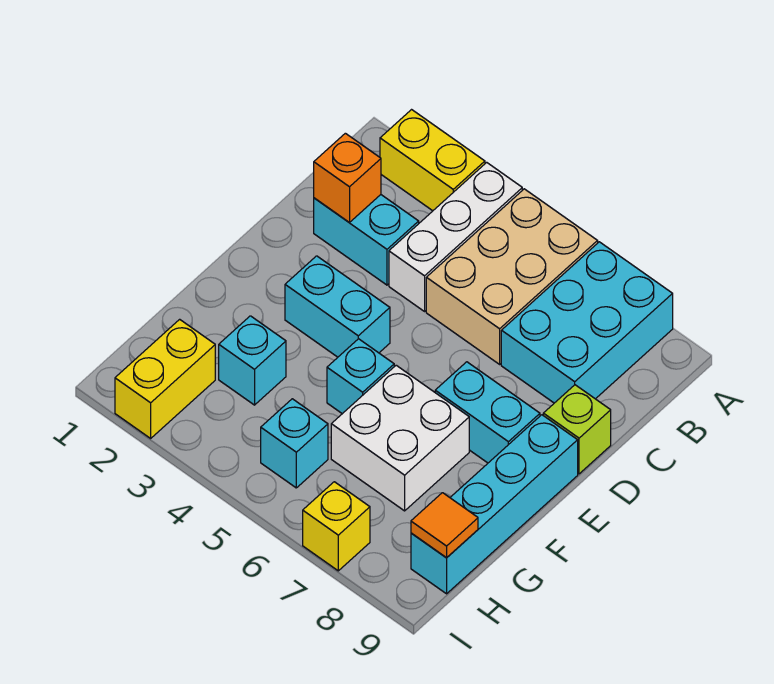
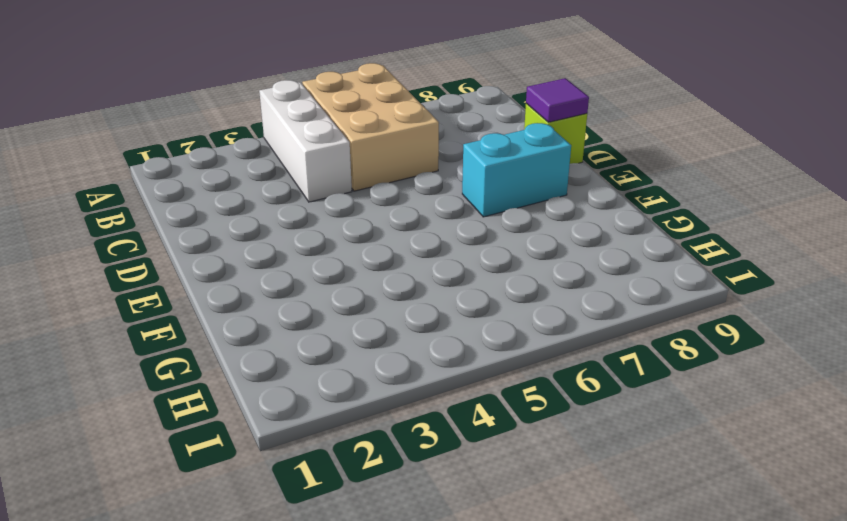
purple tile D9 level 2 -> none
none -> yellow brick A2:A3 level 1
none -> cyan brick A7:C8 level 1
none -> cyan brick C2:C3 level 1

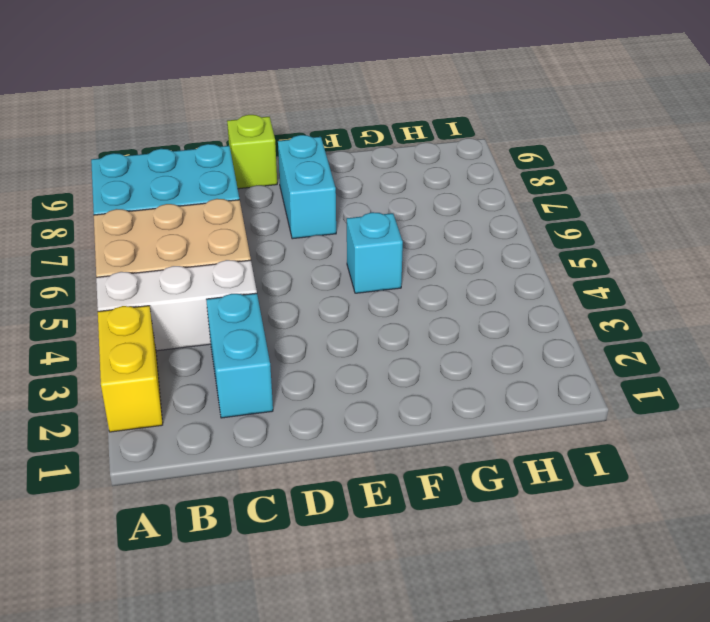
none -> cyan brick E3:E4 level 1
none -> cyan brick E9:H9 level 1
none -> white brick F6:G7 level 1

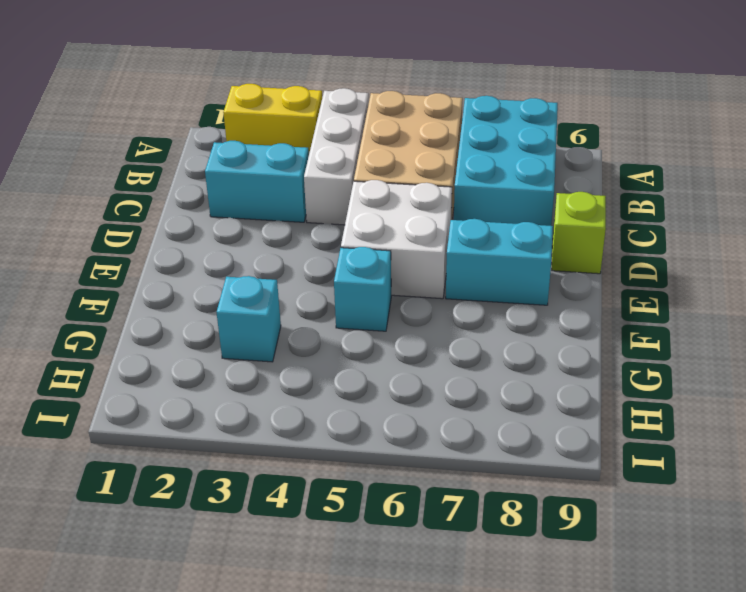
white brick D5:E6 level 1 -> white brick F6:G7 level 1
none -> cyan brick E3:E4 level 1
none -> cyan brick E9:H9 level 1
none -> yellow brick H2:I2 level 1

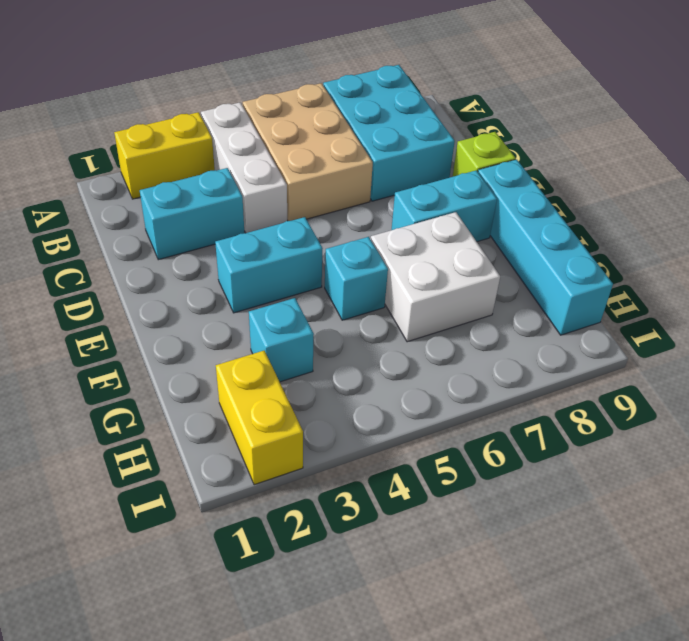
none -> cyan brick H5 level 1
none -> yellow brick I7 level 1
none -> orange brick C2 level 2

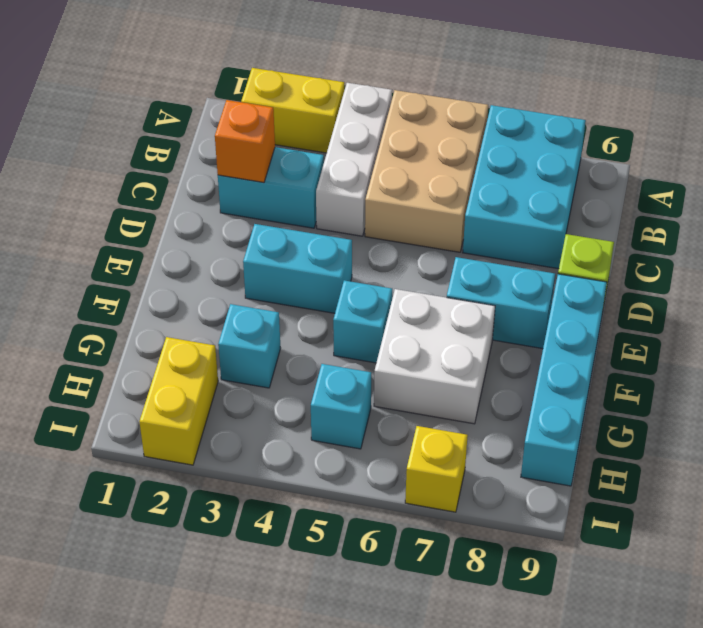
none -> orange tile H9 level 2

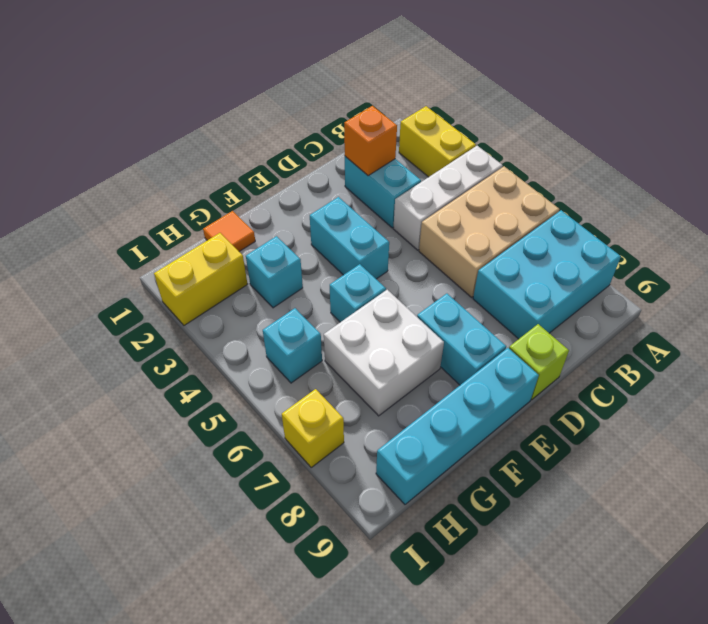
orange tile G1 level 1 -> orange tile H9 level 2

